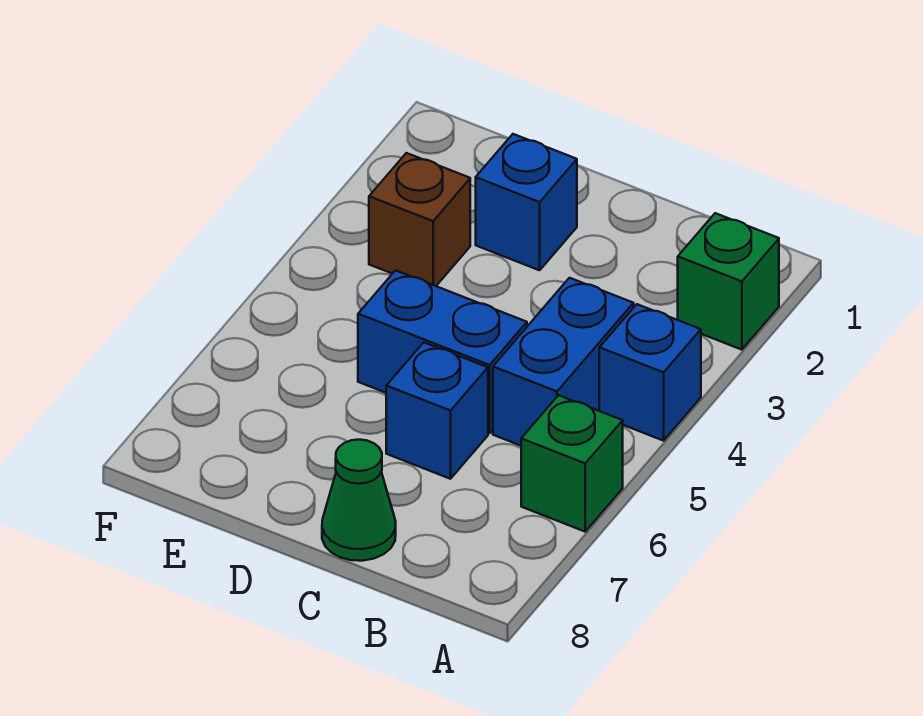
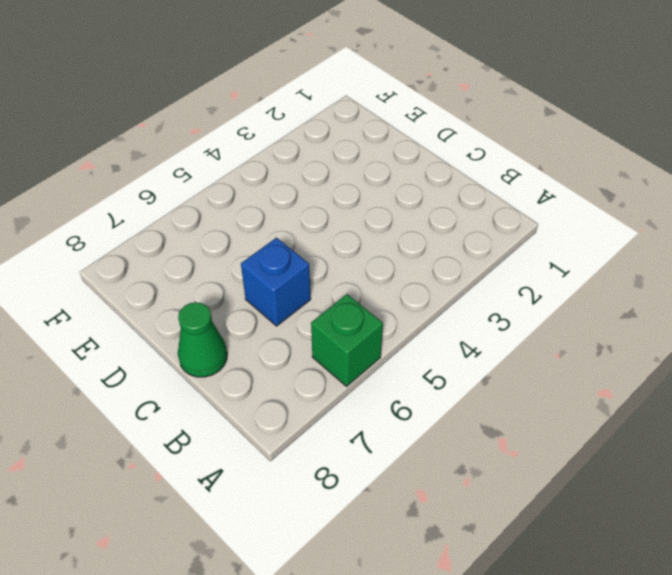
none -> green brick A2 level 1
none -> blue brick A4 level 1

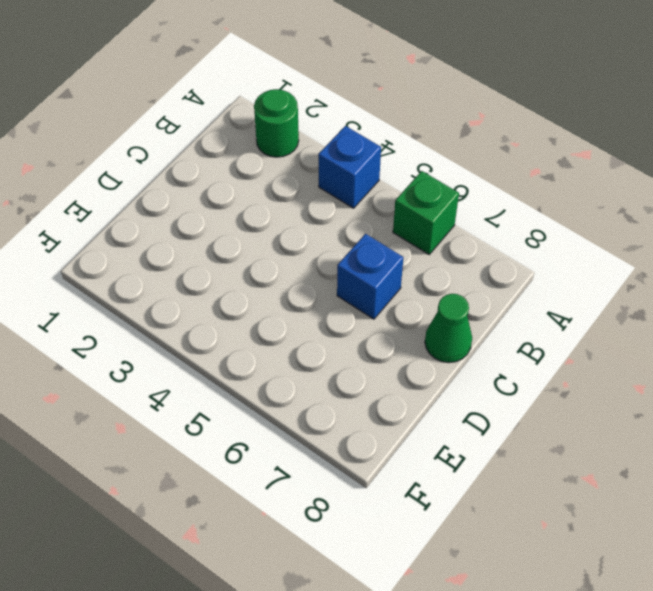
green round brick A2 level 1 -> green brick A2 level 1
none -> blue brick B4:B5 level 1
none -> blue brick C5:D5 level 1

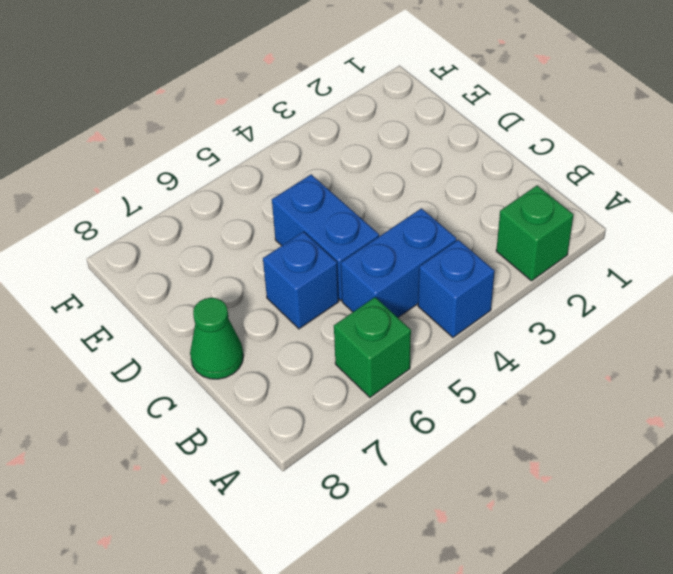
none -> blue brick D2 level 1
none -> brown brick E3 level 1

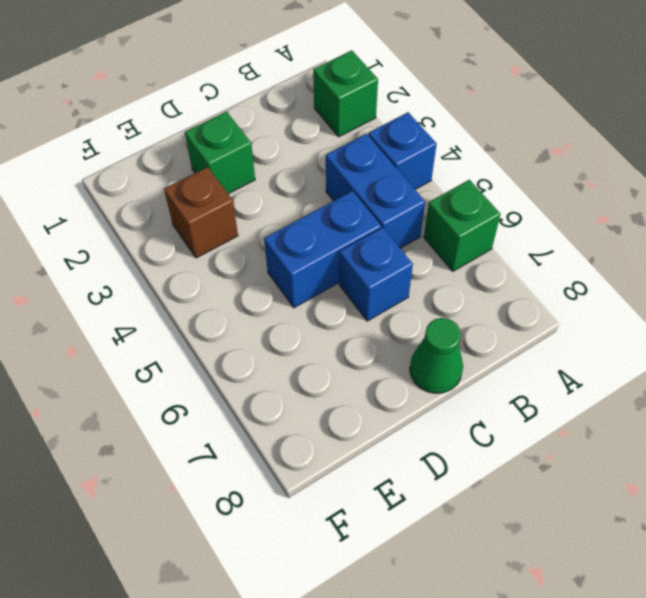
green brick D2 level 1 -> blue brick D2 level 1

